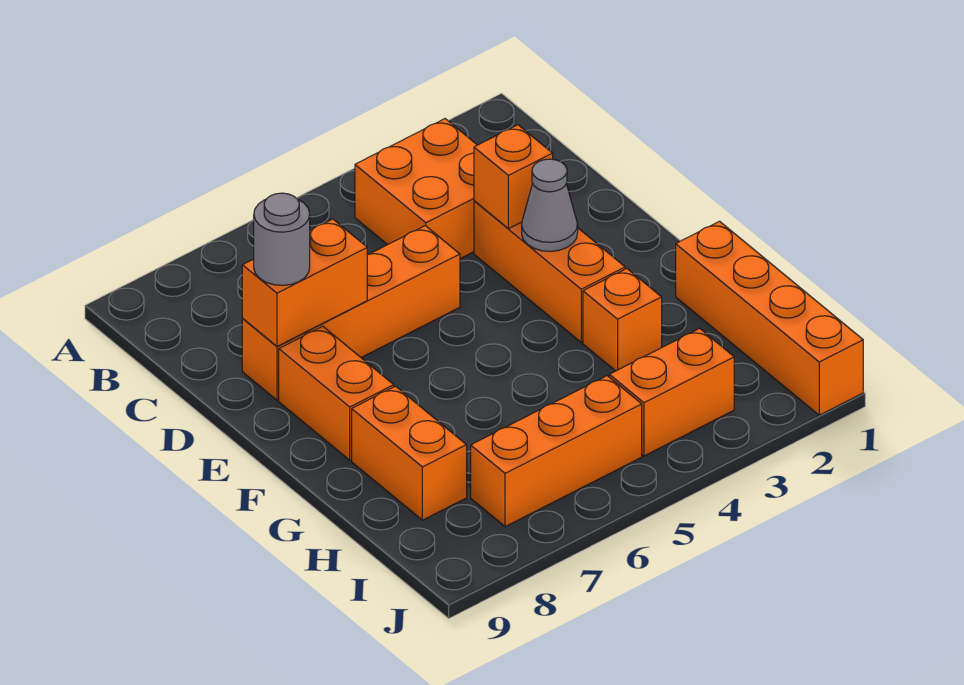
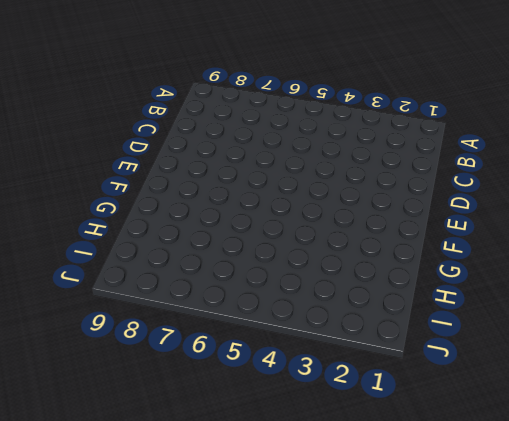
none -> orange brick B3:C4 level 1
none -> orange brick D3:F3 level 1
none -> orange brick D5:D8 level 1

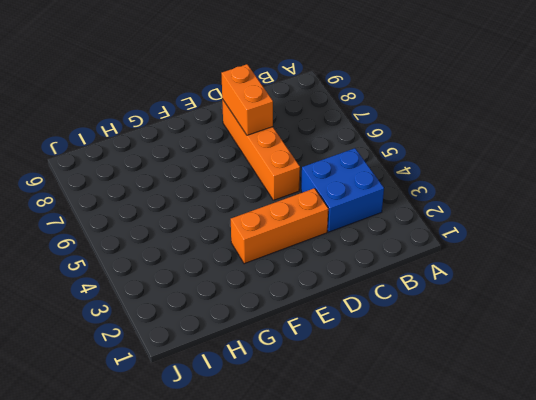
blue brick B3:C4 level 1 -> orange brick B3:C4 level 1
none -> orange brick E8:F8 level 1
none -> orange brick G1:J1 level 1
none -> orange brick G3 level 1

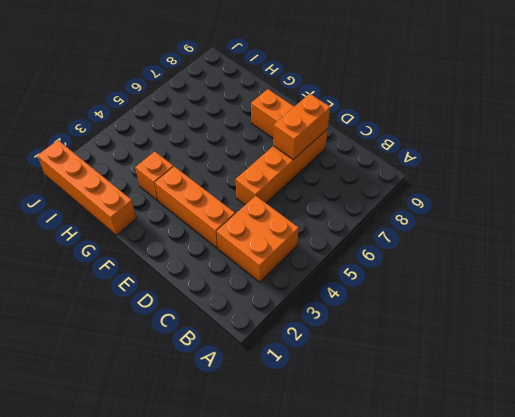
none -> orange brick G8:H8 level 1
none -> orange brick I3:I4 level 1
none -> orange brick I5:I7 level 1

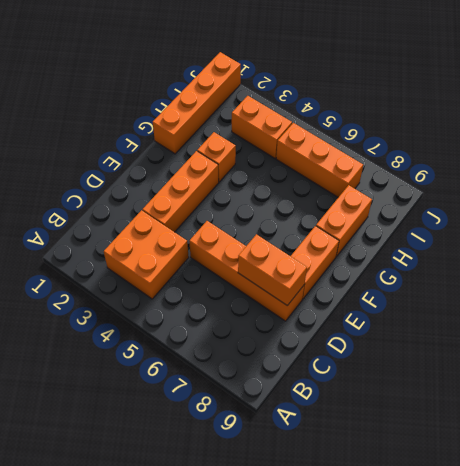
none -> orange brick D3 level 2
none -> grey cone E3 level 2
none -> grey round brick D8 level 3

